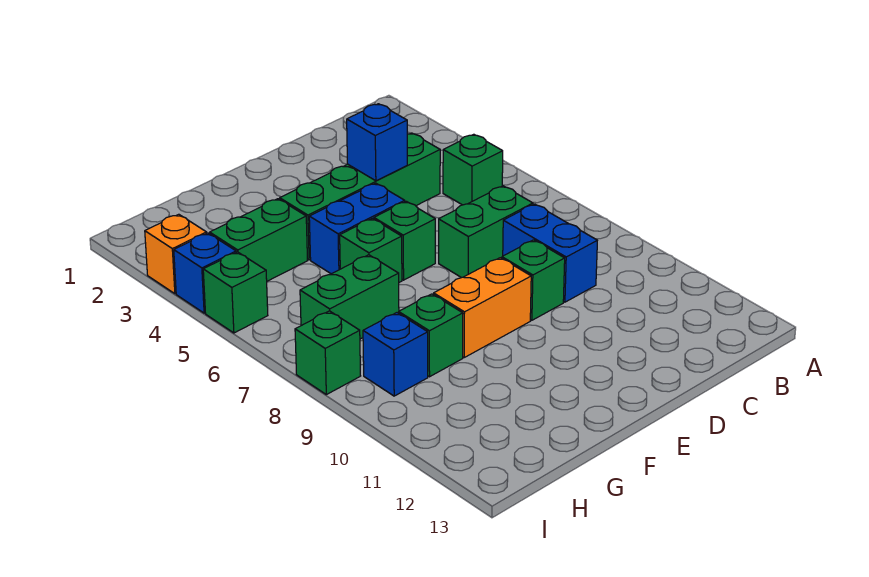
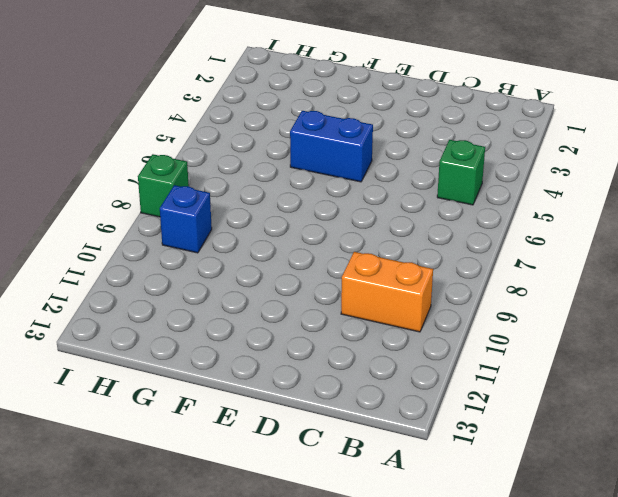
orange brick B10:C10 level 1 -> orange brick E9:F9 level 1
none -> green brick C4:F4 level 1
none -> green brick C7:D7 level 1
none -> blue brick C8:C9 level 1

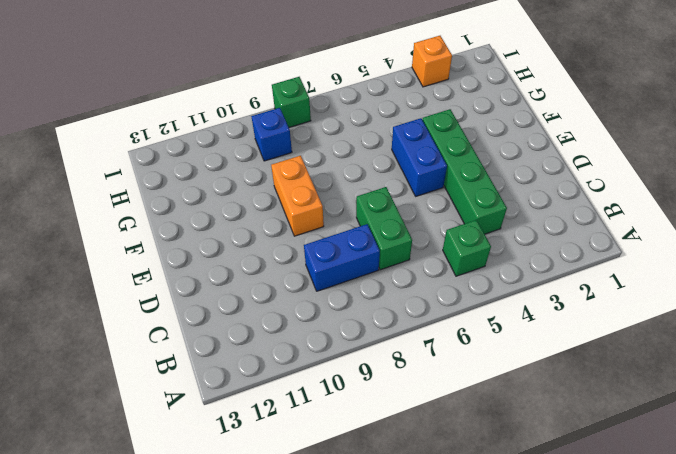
none -> green brick D9 level 1
none -> green brick E6 level 1
none -> green brick F6 level 1

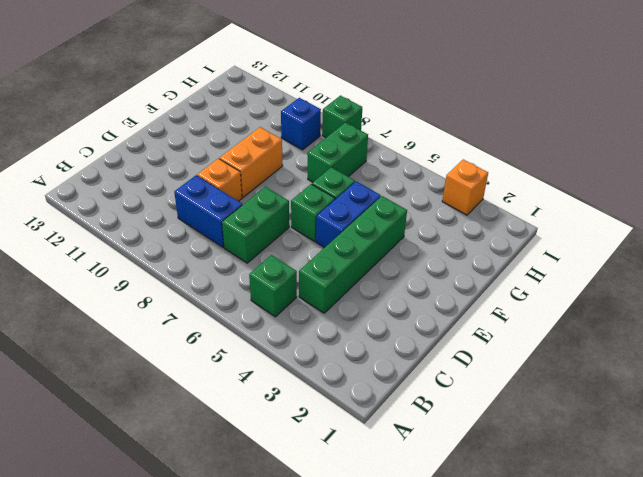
orange brick D9 level 1 -> green brick D9 level 1
none -> green brick G4:H4 level 1
none -> green brick G9 level 1
none -> blue brick I4 level 1

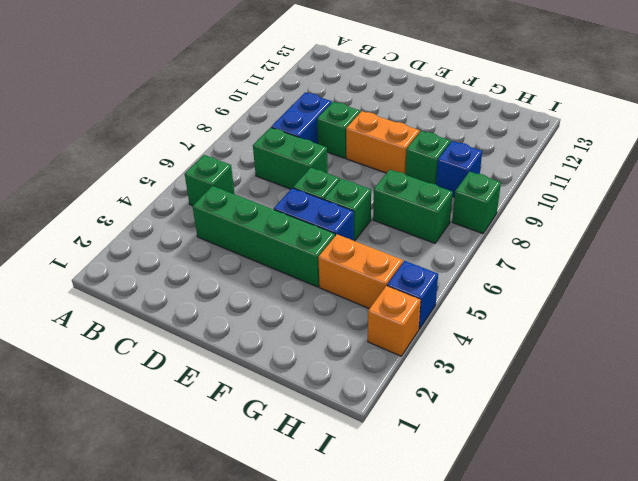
orange brick G4:H4 level 1 -> green brick G4:H4 level 1
none -> green brick I5 level 1
none -> blue brick D4 level 2

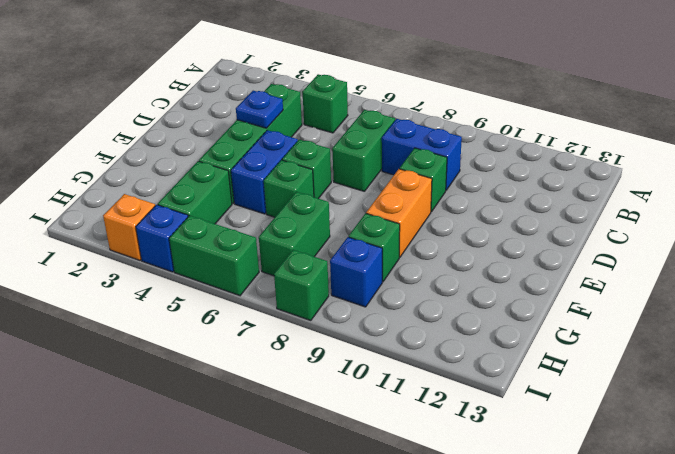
blue plate D4 level 2 -> blue brick D4 level 2
green brick I5:I6 level 1 -> green brick I5 level 1

